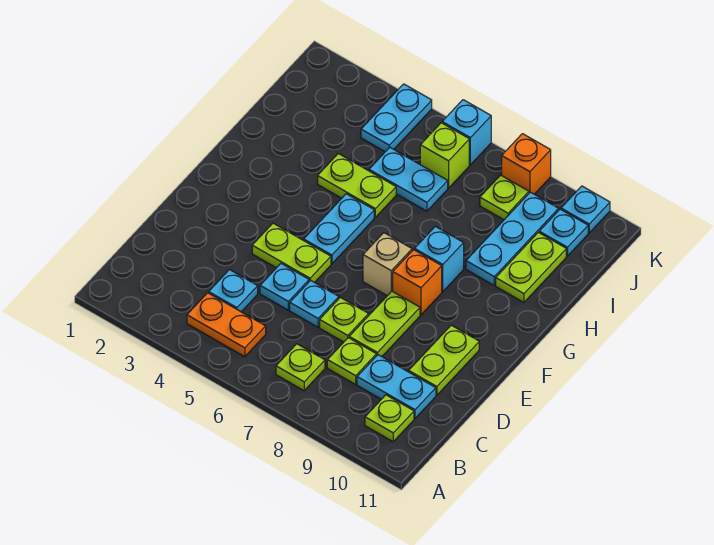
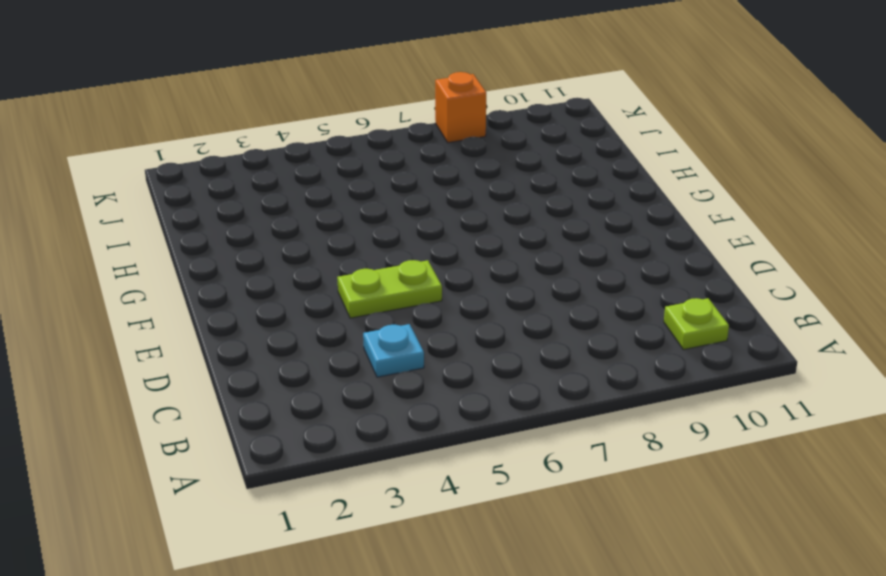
none -> orange plate B4:B5 level 1
none -> lime plate B7 level 1
none -> lime plate C8 level 1

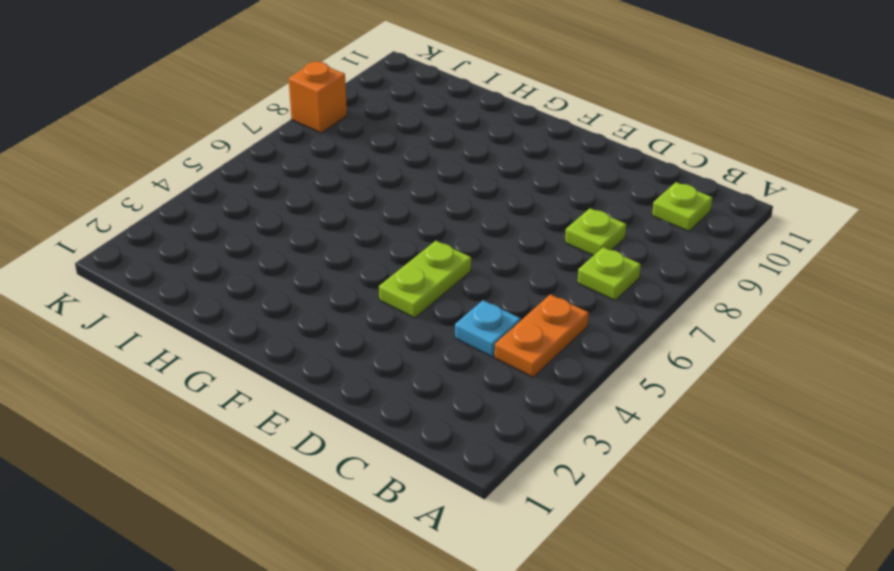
none -> cyan plate C9:C10 level 1
none -> cyan plate D5 level 1
none -> cyan plate D6 level 1

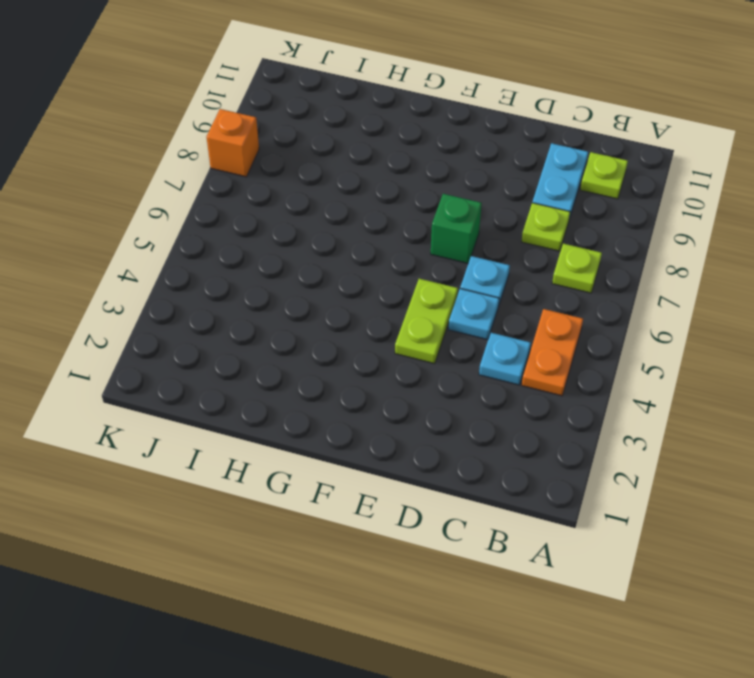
green brick E7 level 1 -> none
none -> lime plate D7 level 1
none -> lime plate D8:E8 level 1
none -> lime plate D10:E10 level 1

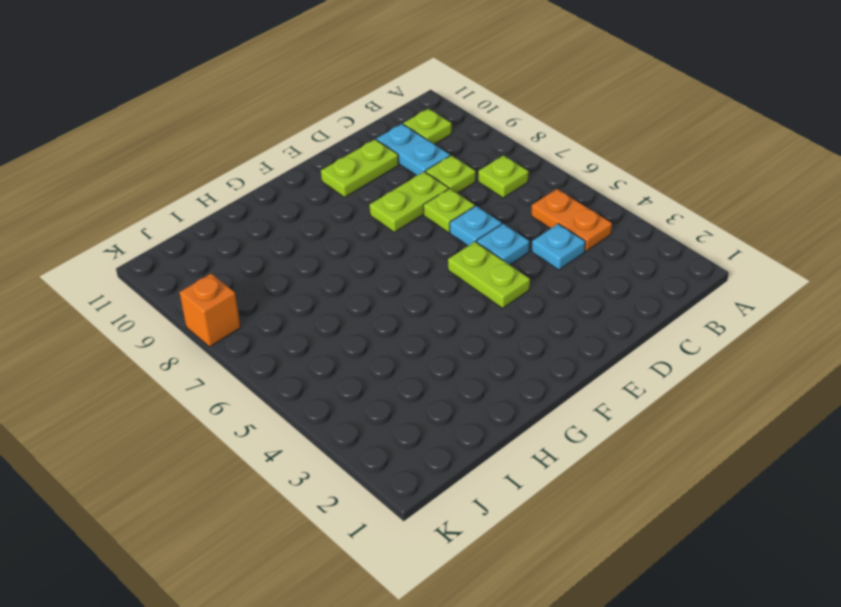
none -> cyan plate F5:G5 level 1
none -> tan brick F7 level 1
none -> orange brick F8 level 1

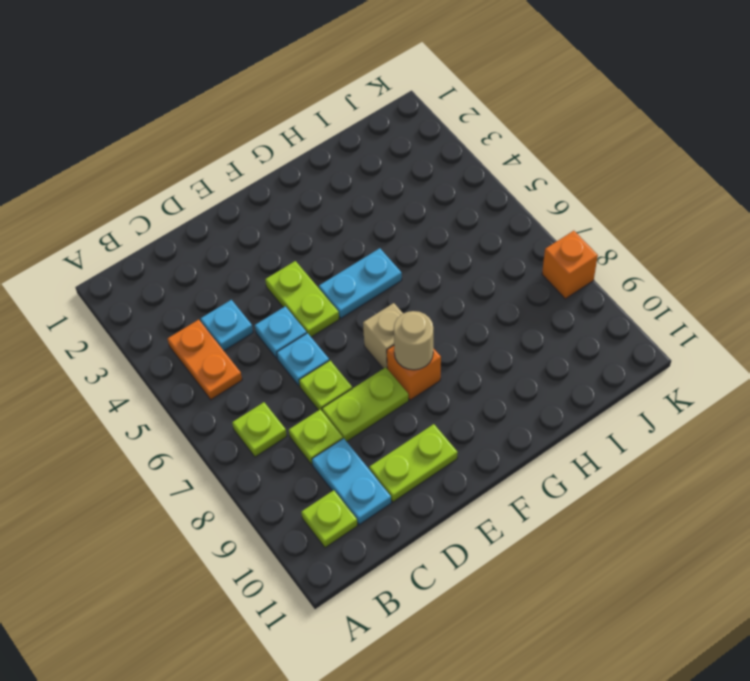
tan round brick F8 level 2 -> none
none -> cyan brick G8 level 1
none -> lime plate H4:H5 level 1
none -> cyan plate H9:J9 level 1

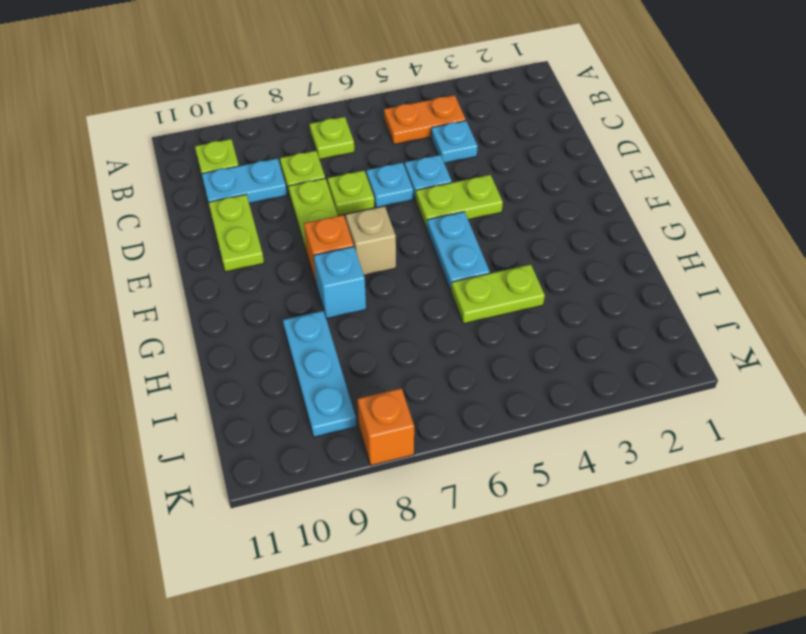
none -> lime plate H10:I10 level 1
none -> cyan plate I5:I6 level 1
none -> cyan plate J4:K4 level 1

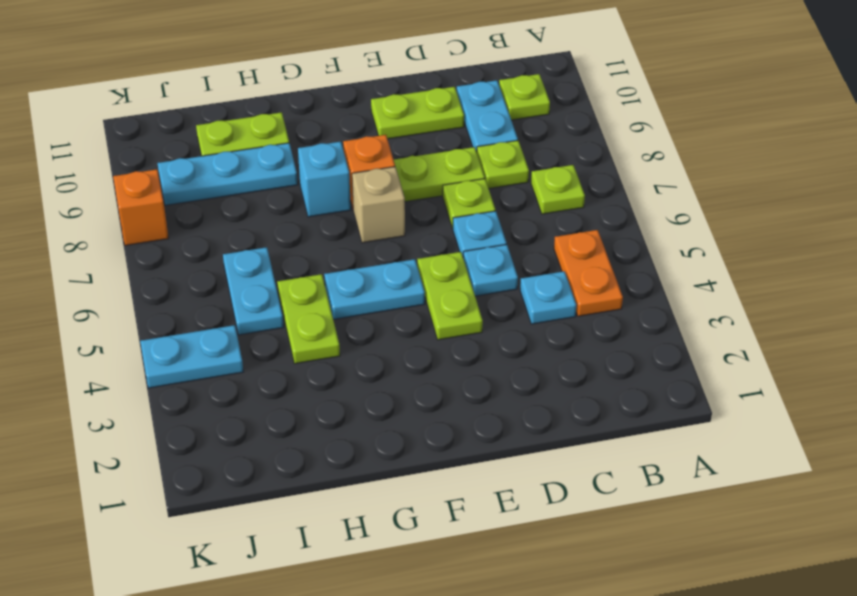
none -> lime brick J6 level 1
none -> lime plate J8 level 1
none -> cyan plate J10 level 1

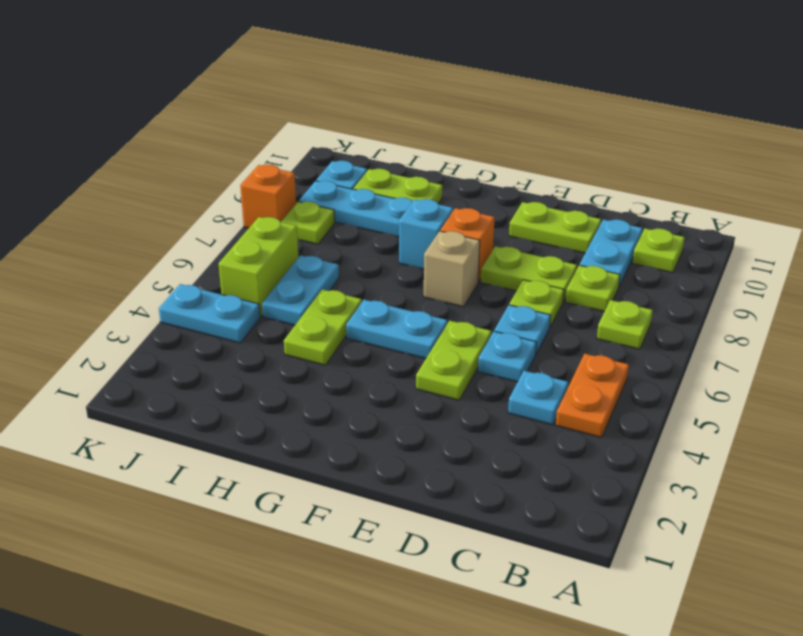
lime brick J5:J6 level 1 -> lime brick J6 level 1
none -> cyan brick K6 level 1
none -> cyan plate K10 level 1

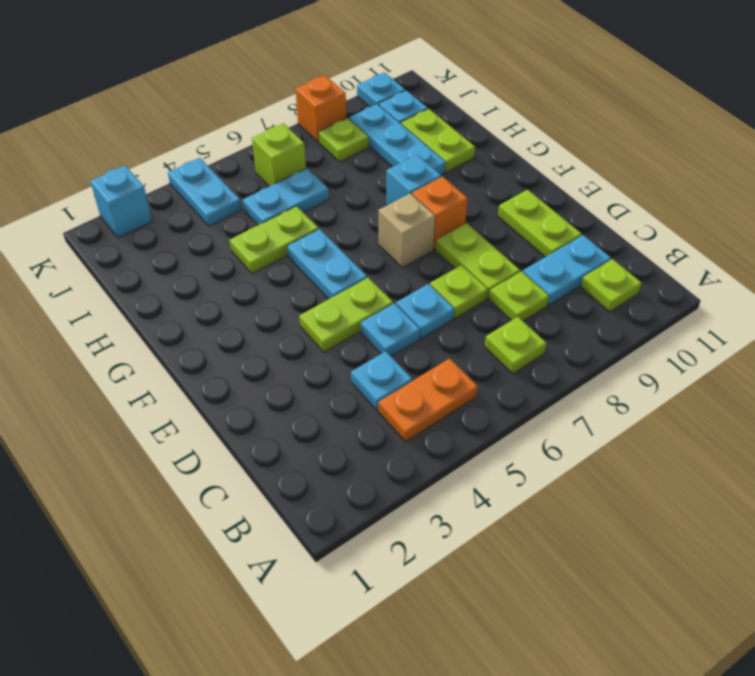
cyan brick K2 level 1 -> cyan brick K6 level 1

